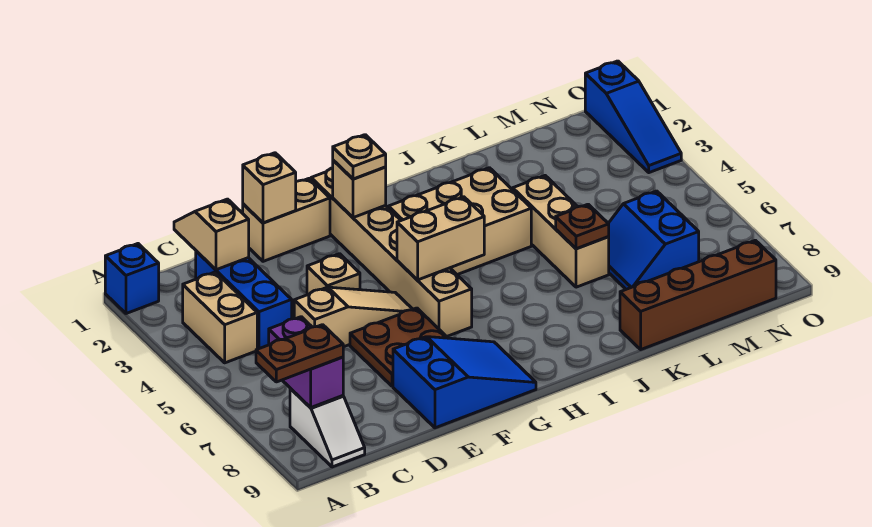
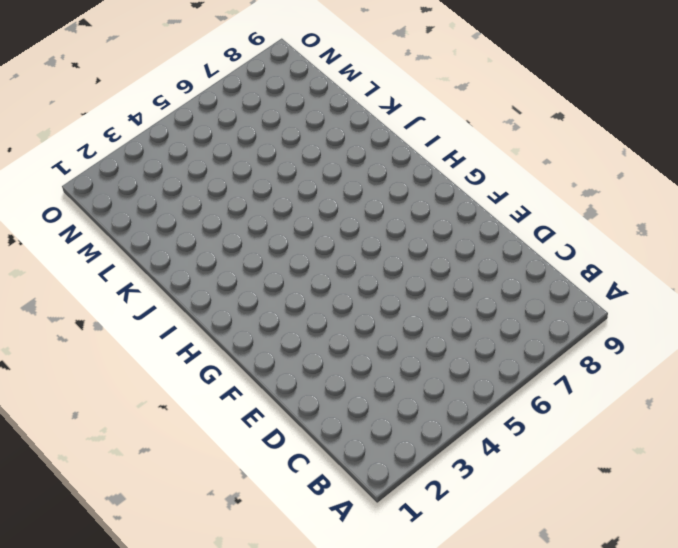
none -> blue brick A1 level 1
none -> tan brick B3:B4 level 1
none -> white slope B8:B9 level 1 top 8

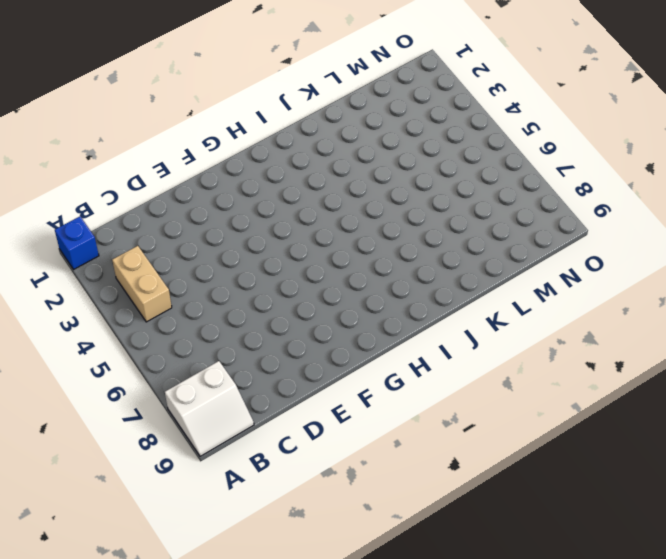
white slope A8:B9 level 1 top 8 -> white slope B8:B9 level 1 top 8
none -> blue brick C2:C4 level 1
none -> tan slope D5:F5 level 1 top D
none -> tan brick E1:F1 level 1

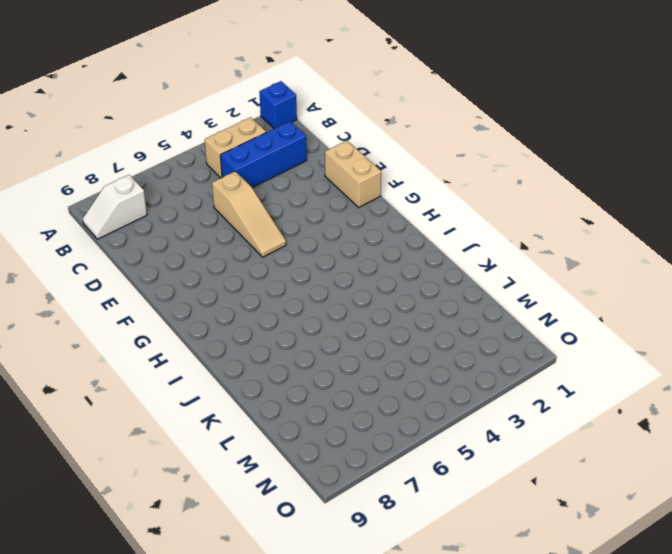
none -> tan brick E4 level 1
none -> brown plate E6:F7 level 1
none -> blue slope E8:G9 level 1 top E

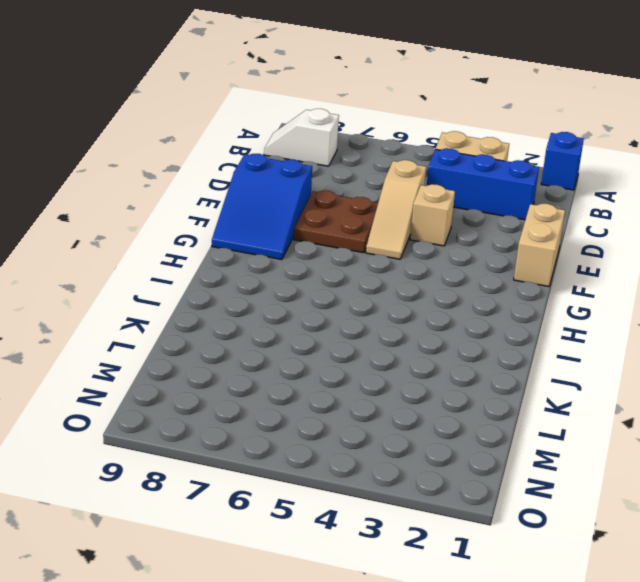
none -> tan brick G1:G6 level 1
none -> tan brick H3:J4 level 1
none -> tan brick K4:K6 level 1

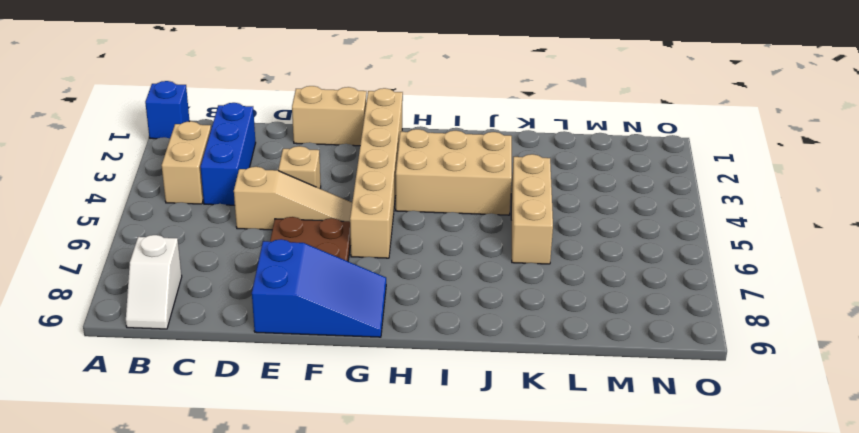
none -> brown brick K9:N9 level 1
none -> blue slope L6:M7 level 1 top M
none -> blue slope O1:O3 level 1 top 1

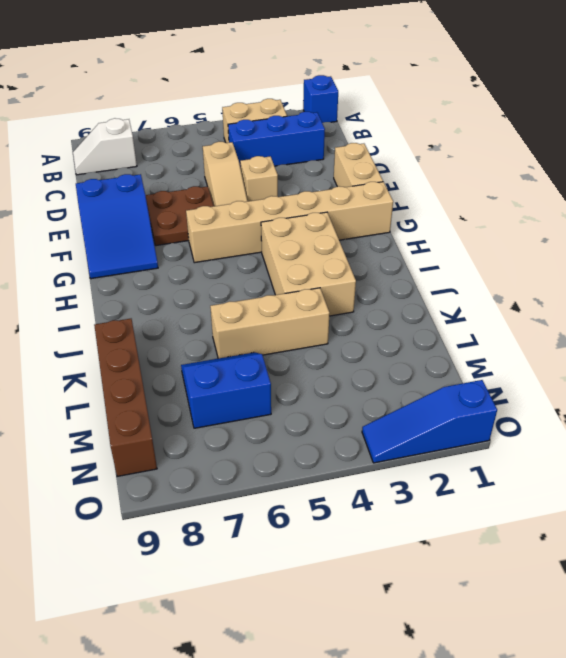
none -> purple brick B7:B8 level 2
none -> tan slope C1:C2 level 2 top 2
none -> tan brick E1 level 2

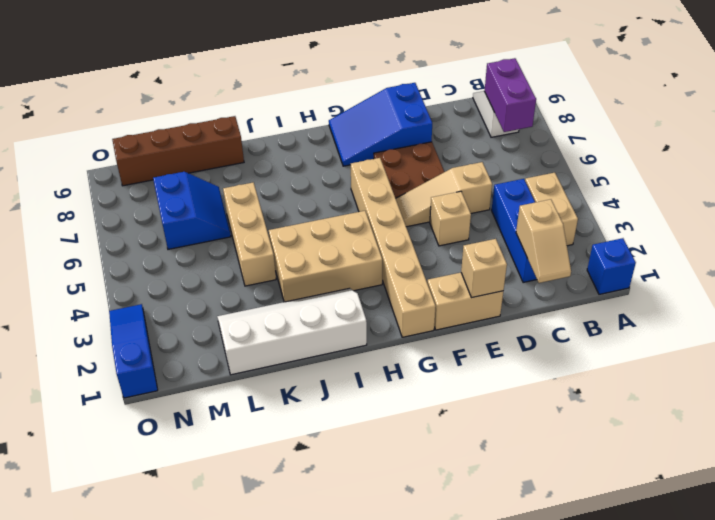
white slope I1:L2 level 1 top 1 -> none
none -> tan brick G2 level 2
none -> tan brick G5:H5 level 2
none -> brown plate K6 level 2

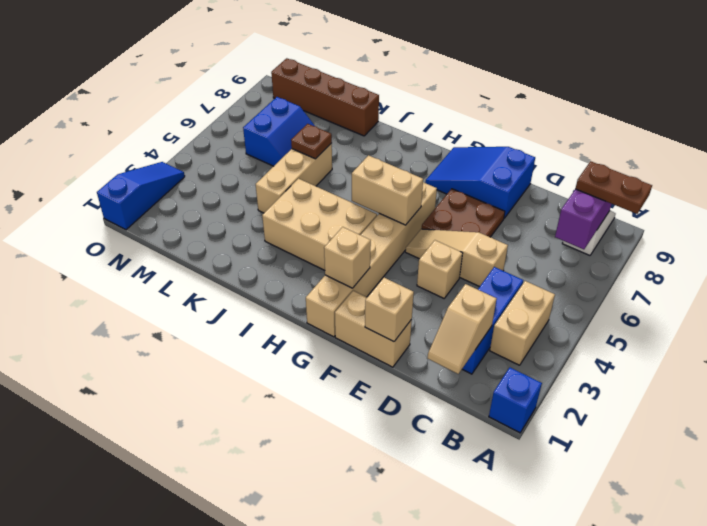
none -> tan plate G2 level 3

